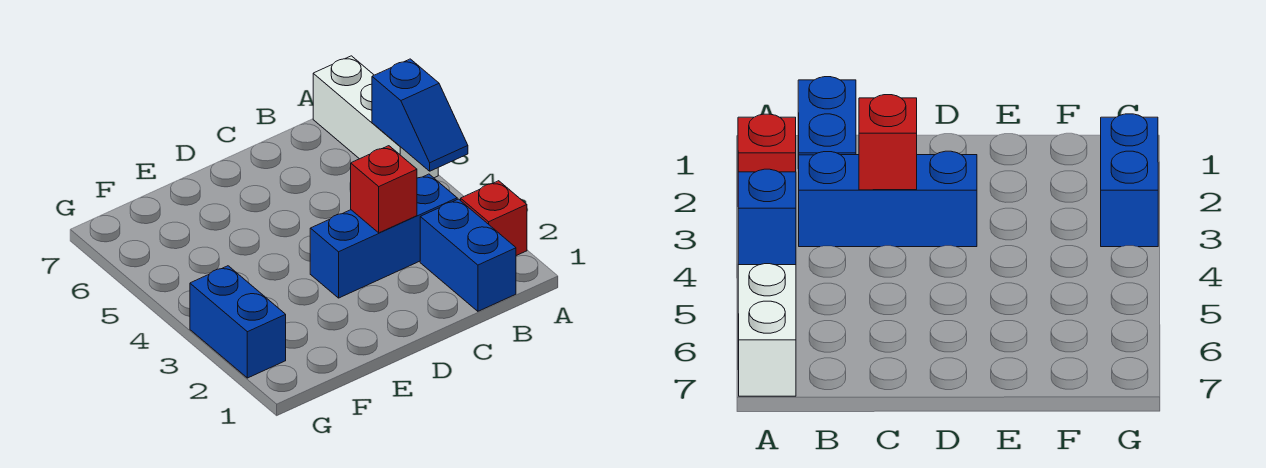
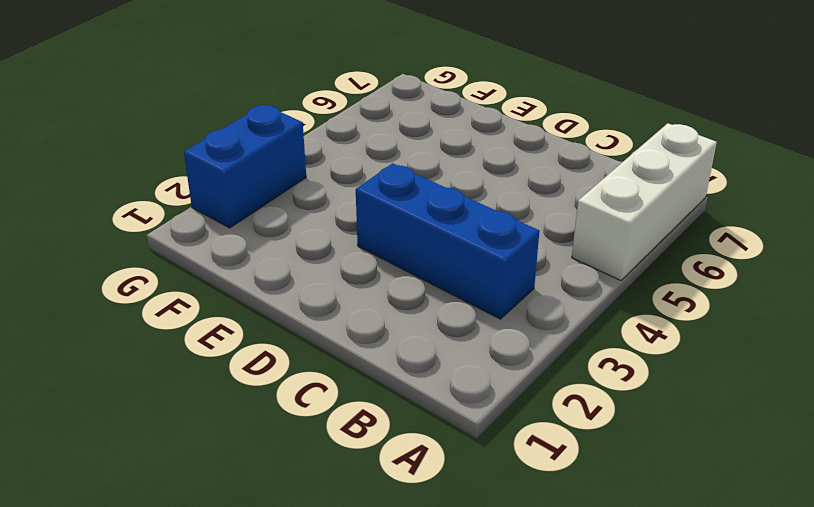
none -> red brick A2 level 1
none -> blue brick B1:B2 level 1

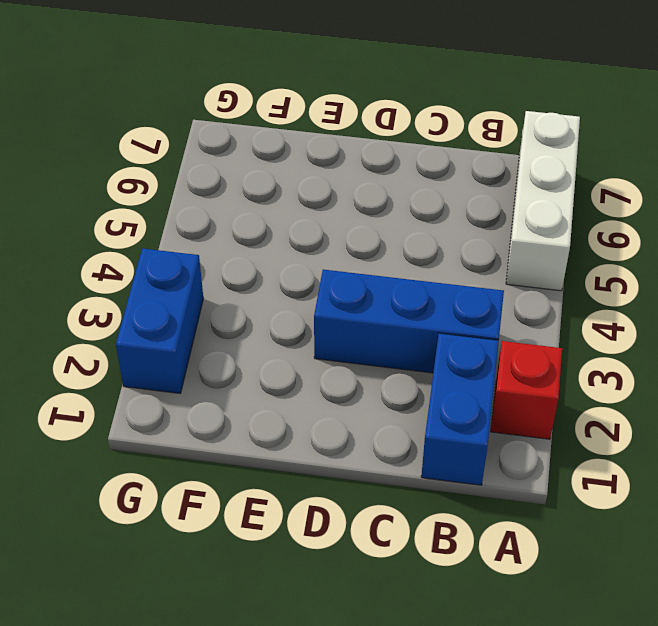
none -> blue slope A4:A5 level 2 top 5
none -> red brick C3 level 2

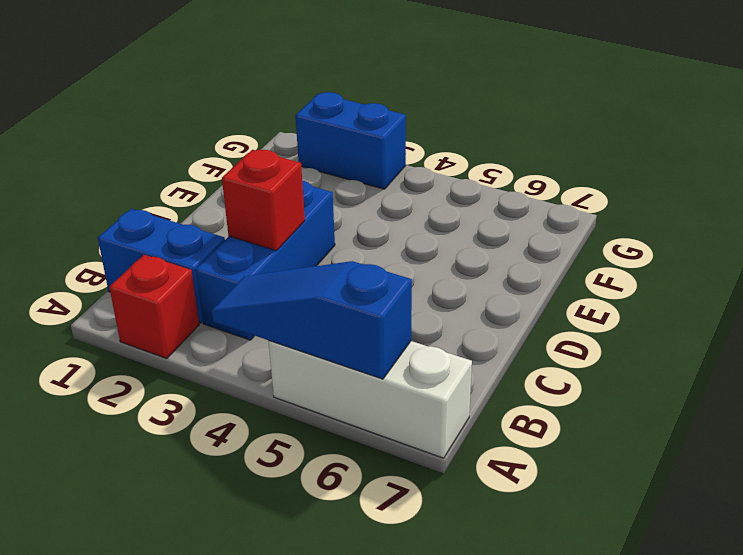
blue slope A4:A6 level 2 top 6 -> blue slope A4:A5 level 2 top 5

